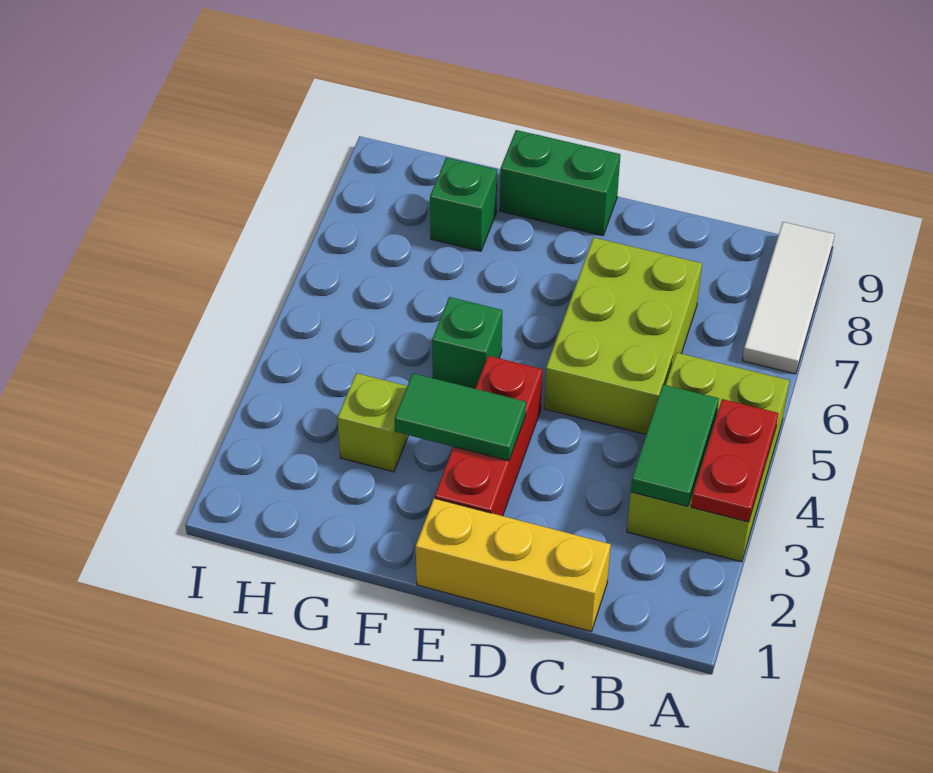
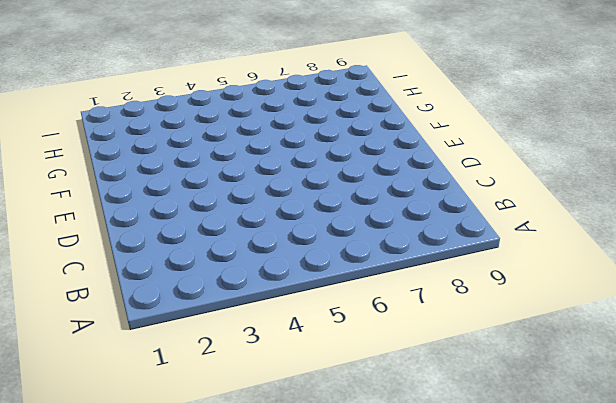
none -> lime brick A3:B5 level 1
none -> white tile A7:A9 level 1
none -> yellow brick C1:E1 level 1

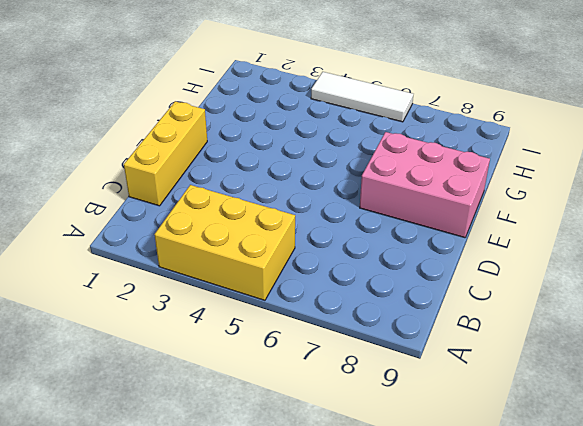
yellow brick A3:B5 level 1 -> lime brick A3:B5 level 1
pink brick E7:F9 level 1 -> green brick E9:F9 level 1
white tile I4:I6 level 1 -> white tile A7:A9 level 1
none -> lime brick C5:D7 level 1
none -> red brick E2:E4 level 1
none -> green brick F5 level 1

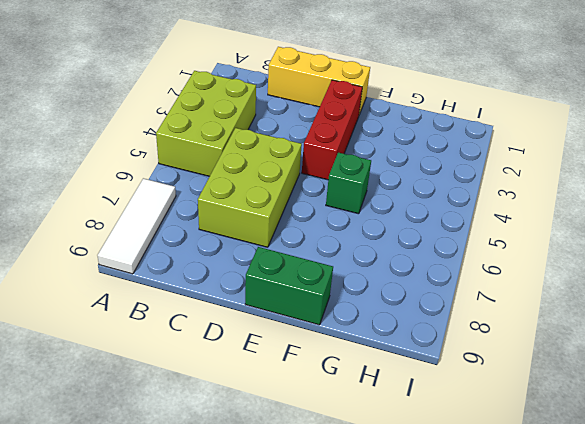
none -> lime brick G3 level 1
none -> green brick G8 level 1
none -> red plate A3:A4 level 2

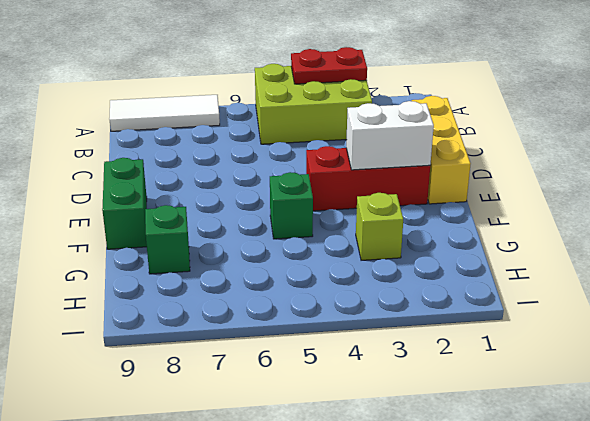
white brick E2:E3 level 2 -> green tile E3:F3 level 2
none -> lime brick C5:D7 level 1
none -> green tile B3:B4 level 2

